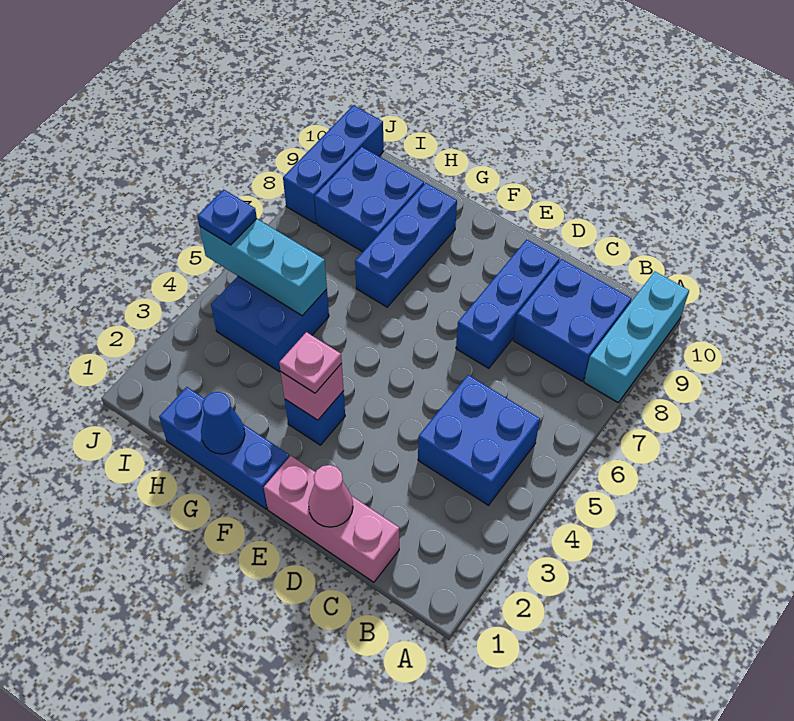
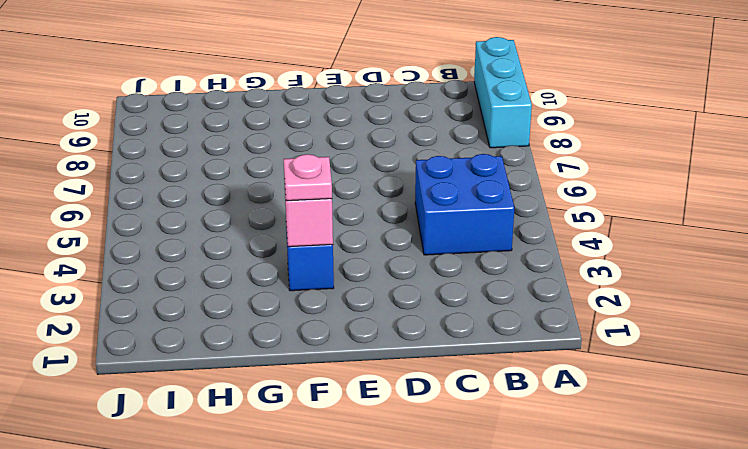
none -> blue brick B8:C9 level 1
none -> pink brick C1:E1 level 1
none -> blue brick D7:D9 level 1

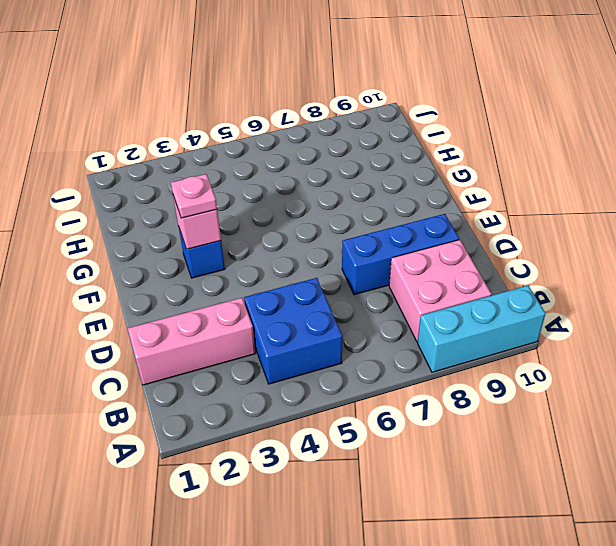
pink brick B8:C9 level 1 -> blue brick B8:C9 level 1
pink brick C1:C3 level 1 -> pink brick C1:E1 level 1
none -> blue brick F1:H1 level 1
none -> blue brick G7:G9 level 1
none -> blue brick H4:I5 level 1

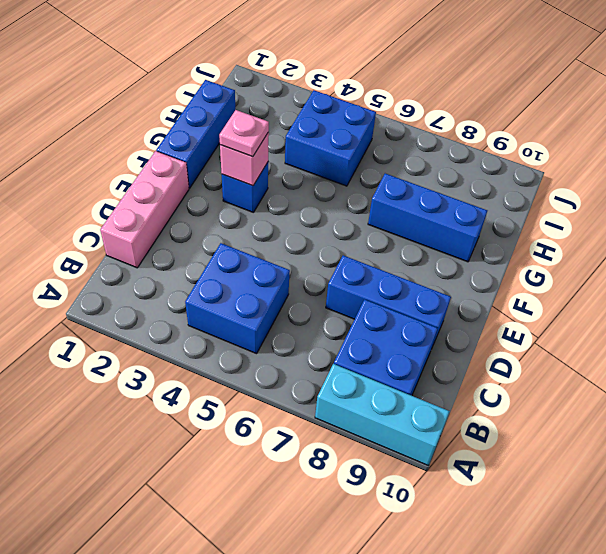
none -> blue brick H8:I9 level 1
none -> blue brick J8:J10 level 1
none -> pink cone D1 level 2

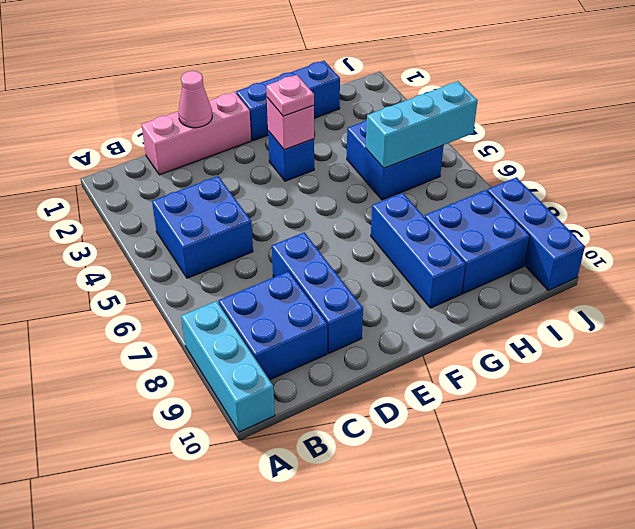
none -> blue cone G1 level 2
none -> blue plate J5 level 3

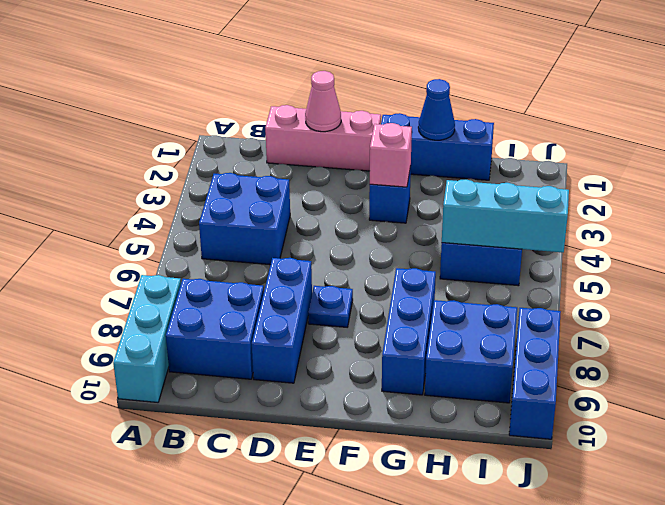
blue plate E7 level 1 -> blue plate J5 level 3
none -> pink plate F3 level 3

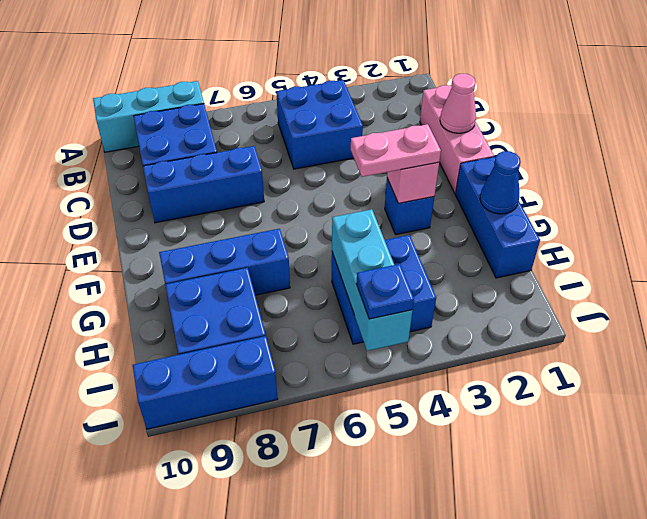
pink plate F3:F4 level 3 -> pink plate F3 level 3

